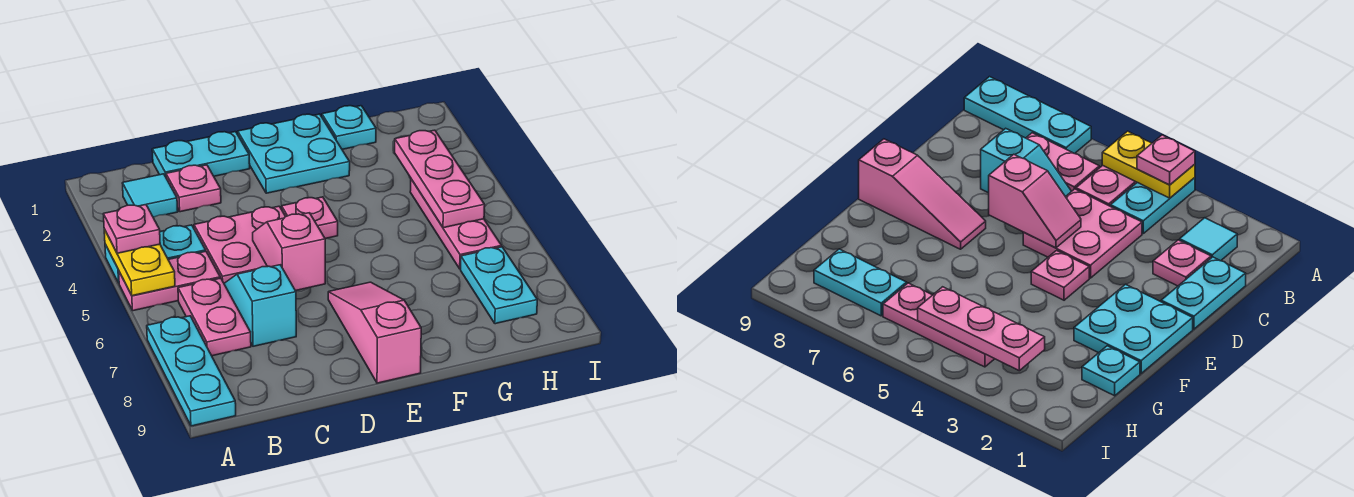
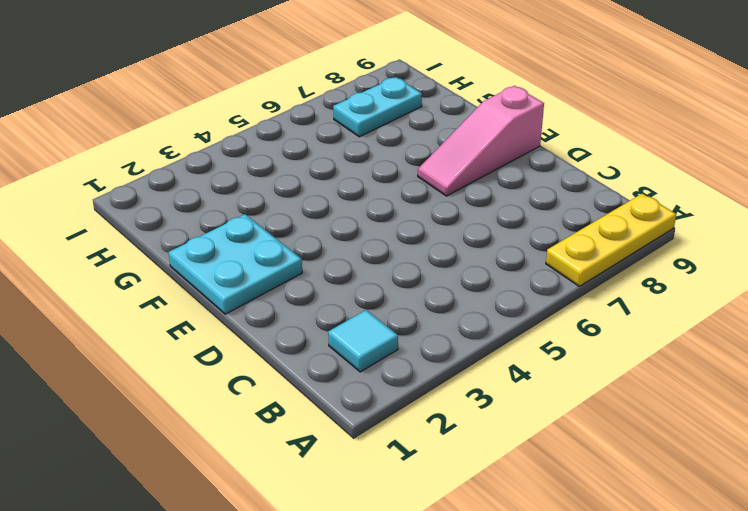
yellow plate A7:A9 level 1 -> cyan plate A7:A9 level 1
none -> cyan plate A4:B4 level 1
none -> pink plate A5:B5 level 1
none -> pink plate B6:B7 level 1

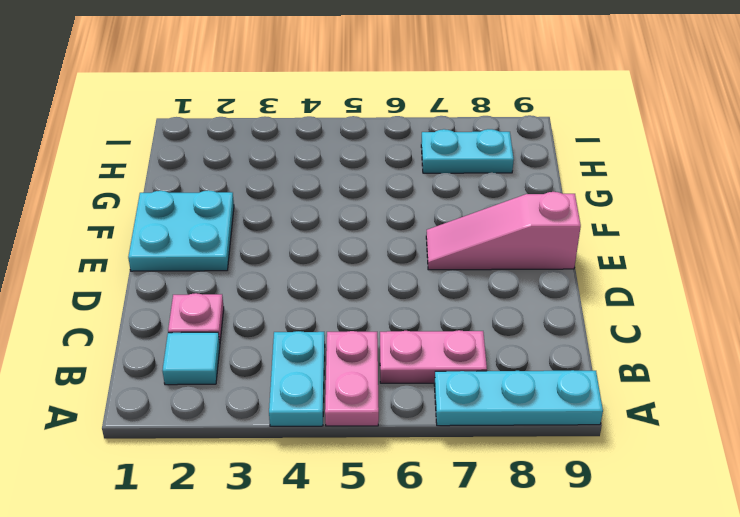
none -> cyan plate C1:D1 level 1
none -> pink plate C4:D5 level 1
none -> cyan slope C6:C7 level 1 top 7

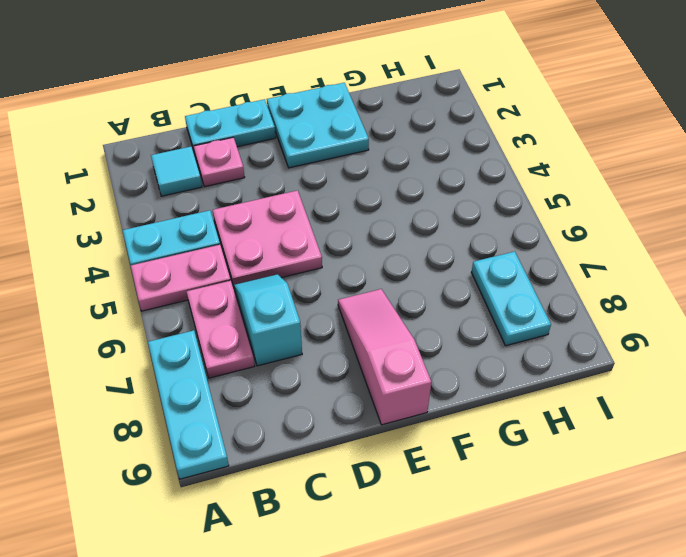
none -> pink plate E4 level 1
none -> cyan plate G1 level 1
none -> pink plate H4:H6 level 1

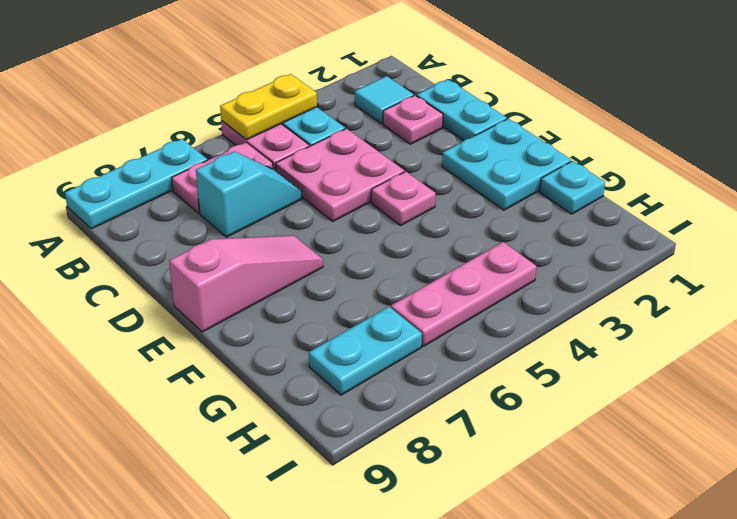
none -> pink slope D5:D6 level 2 top 6
none -> pink plate H3:H5 level 2
none -> pink plate A4 level 3

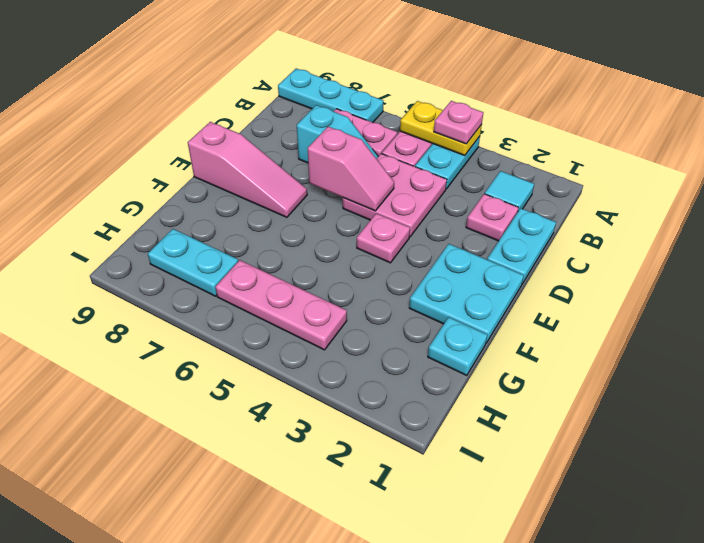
none -> pink plate H3:H5 level 2

